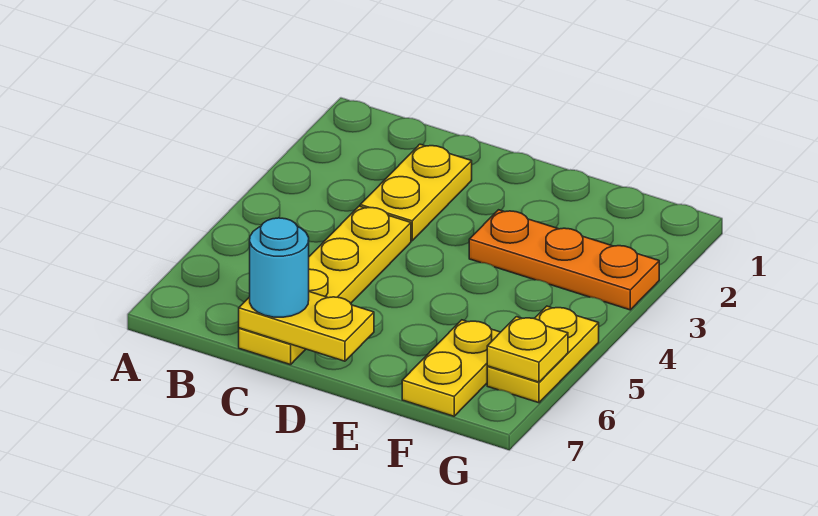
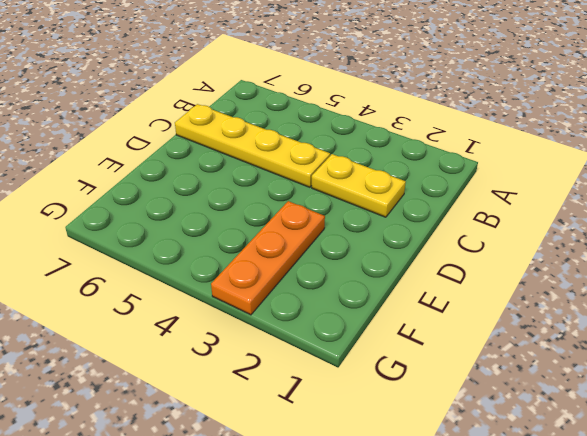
none -> yellow plate F6:F7 level 1
none -> yellow plate G5:G6 level 1

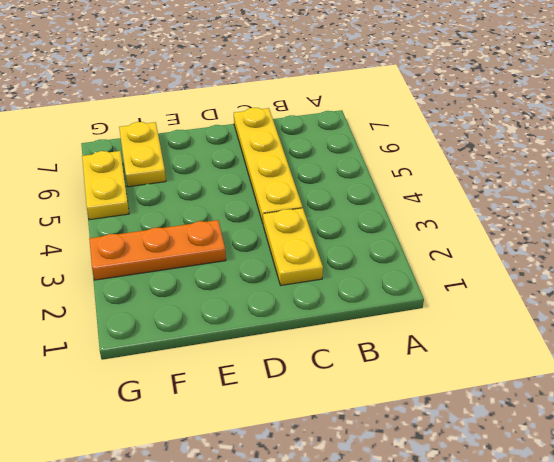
none -> yellow plate C7:D7 level 2
none -> yellow plate G6 level 2

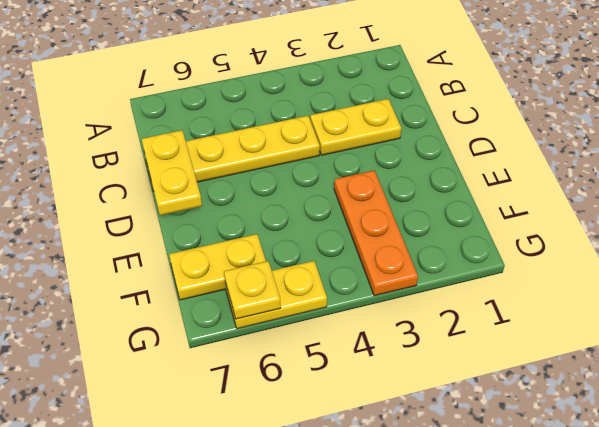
none -> cyan round brick C7 level 3

